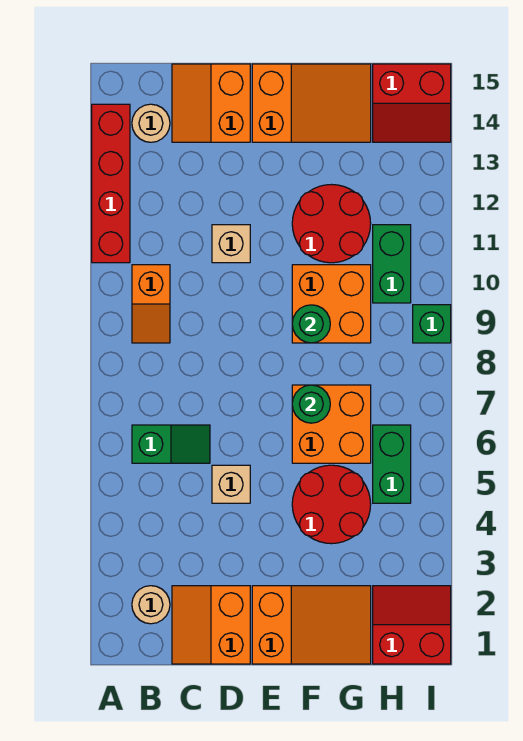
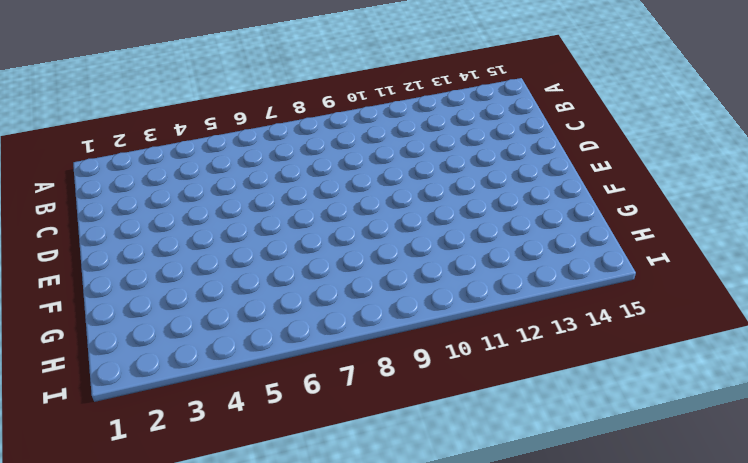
none -> red brick A11:A14 level 1
none -> tan round brick B2 level 1
none -> green slope B6:C6 level 1 top B

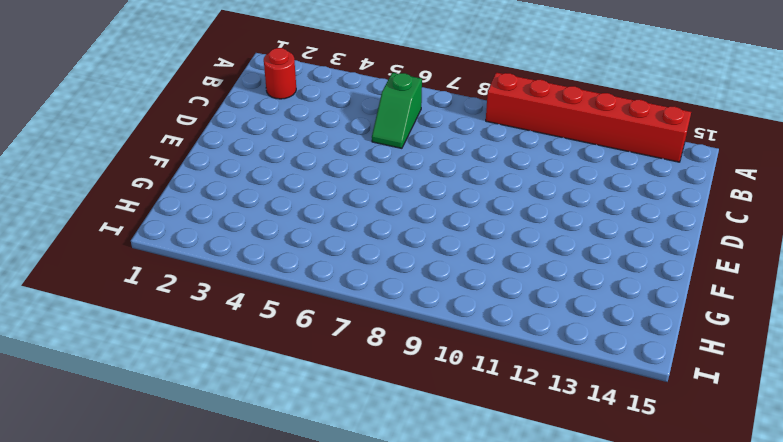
red brick A9:A14 level 1 -> red brick A11:A14 level 1
red round brick B2 level 1 -> tan round brick B2 level 1
none -> orange slope B9:B10 level 1 top 10
none -> tan round brick B14 level 1
none -> orange slope C1:D2 level 1 top D

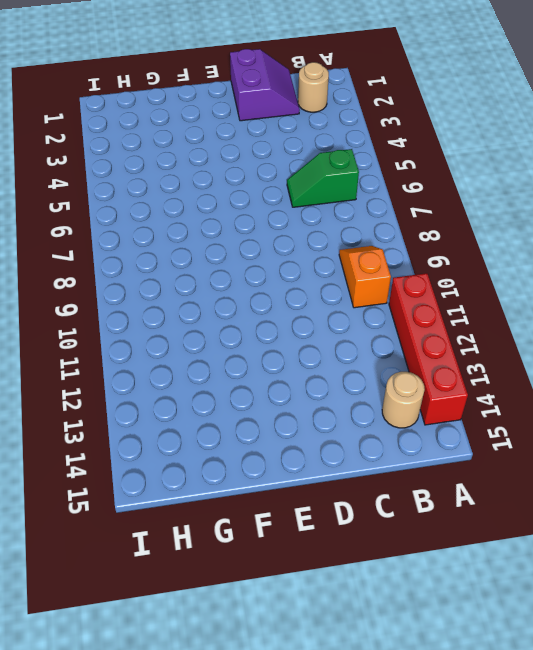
purple slope C1:D2 level 1 top D -> orange slope C1:D2 level 1 top D
none -> orange slope C14:D15 level 1 top D
none -> tan brick D5 level 1
none -> tan brick D11 level 1

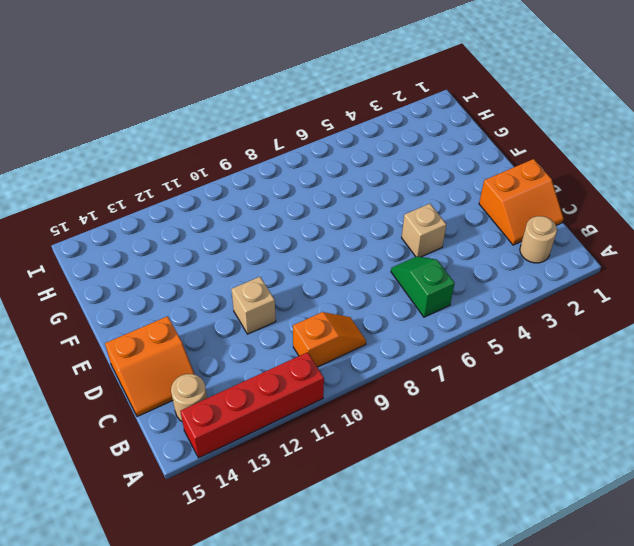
none -> orange slope E1:G2 level 1 top E
none -> orange slope E14:G15 level 1 top E
none -> red round brick F4:G5 level 1

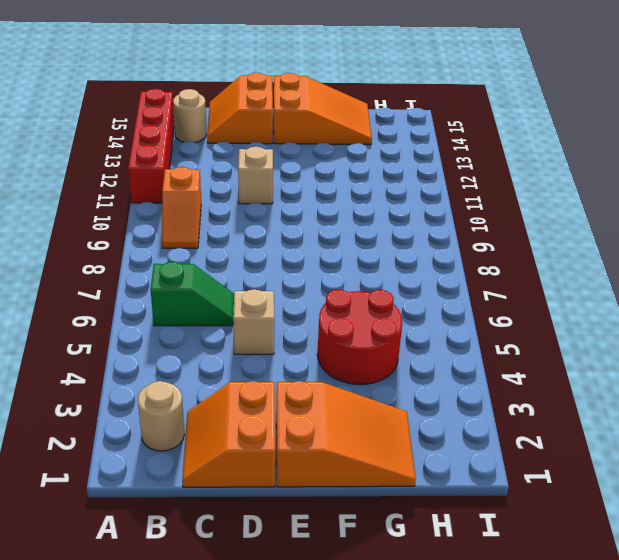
none -> orange brick F6:G7 level 1
none -> orange brick F9:G10 level 1
none -> red round brick F11:G12 level 1

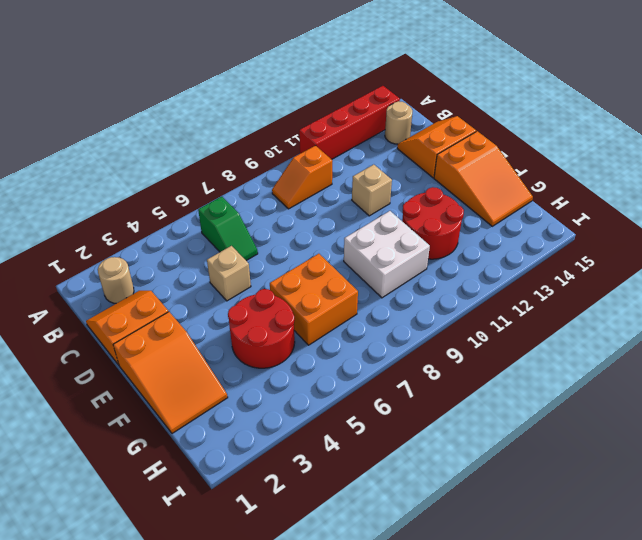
white brick F9:G10 level 1 -> orange brick F9:G10 level 1
none -> red slope H1:I2 level 1 top 1
none -> green brick H5:H6 level 1
none -> green brick H10:H11 level 1

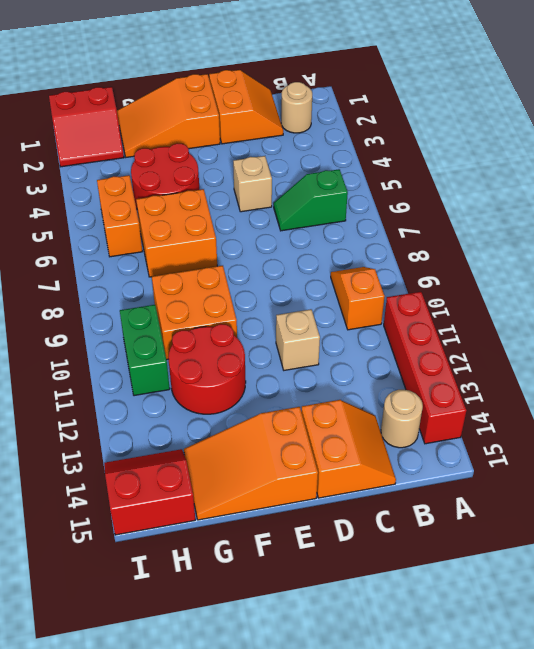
orange brick H5:H6 level 1 -> green brick H5:H6 level 1
none -> green brick I9 level 1
none -> green round brick F7 level 2
none -> green round brick F9 level 2

